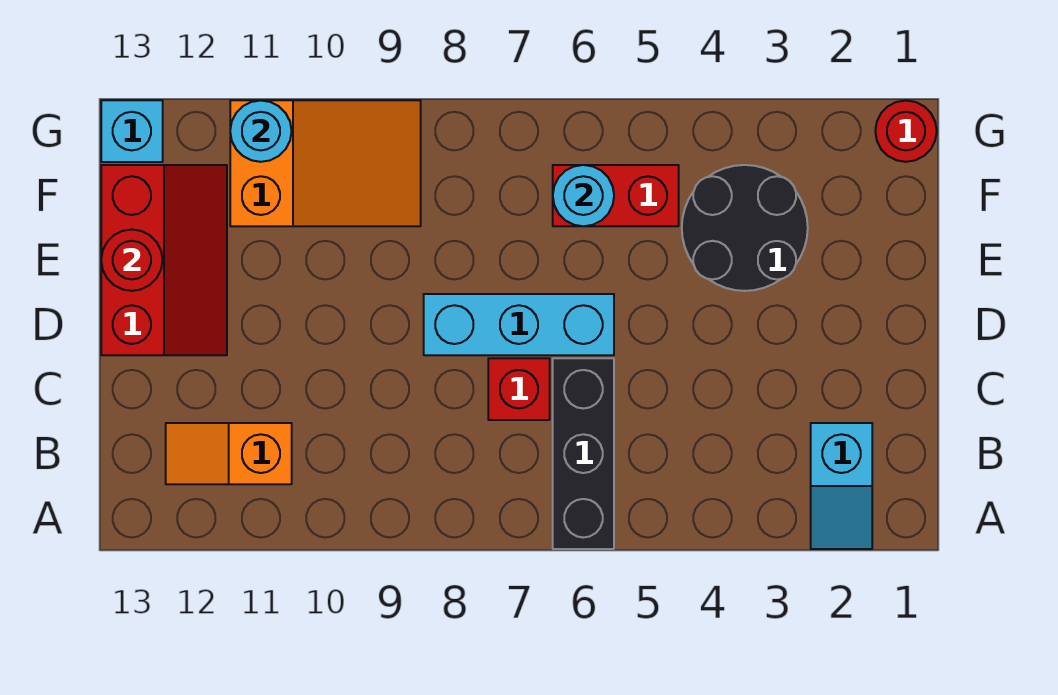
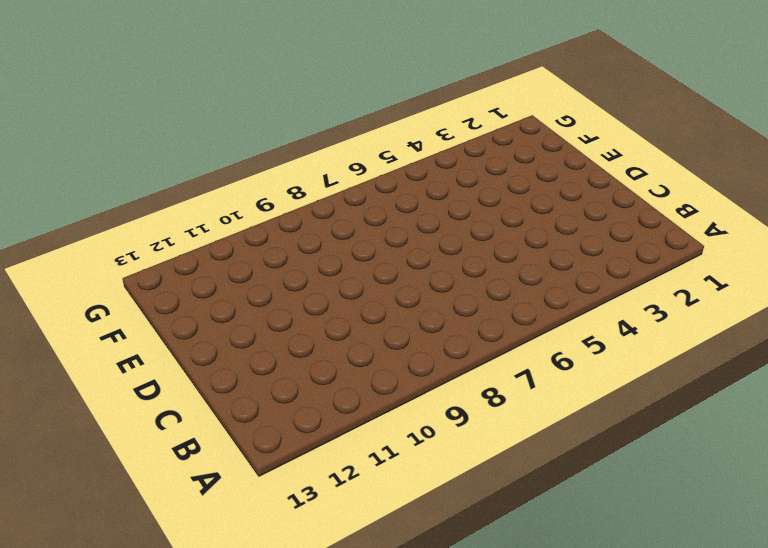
none -> cyan slope A2:B2 level 1 top B
none -> black brick A6:C6 level 1
none -> orange slope B11:B12 level 1 top 11

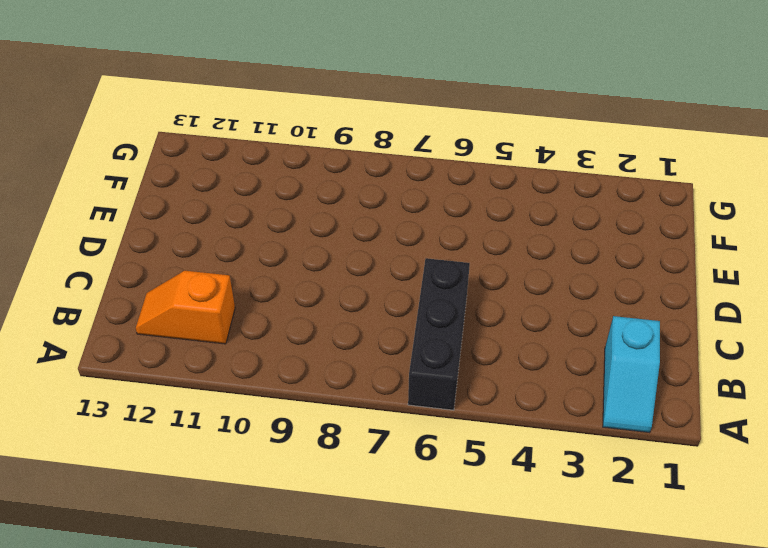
none -> red brick C7 level 1
none -> cyan brick D6:D8 level 1
none -> red slope D12:F13 level 1 top 13

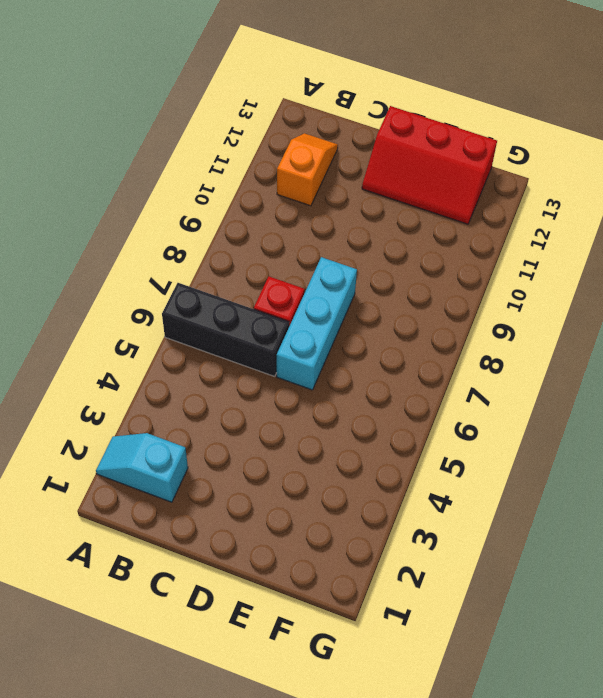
none -> black round brick E3:F4 level 1
none -> red brick F5:F6 level 1
none -> orange slope F9:G11 level 1 top 11

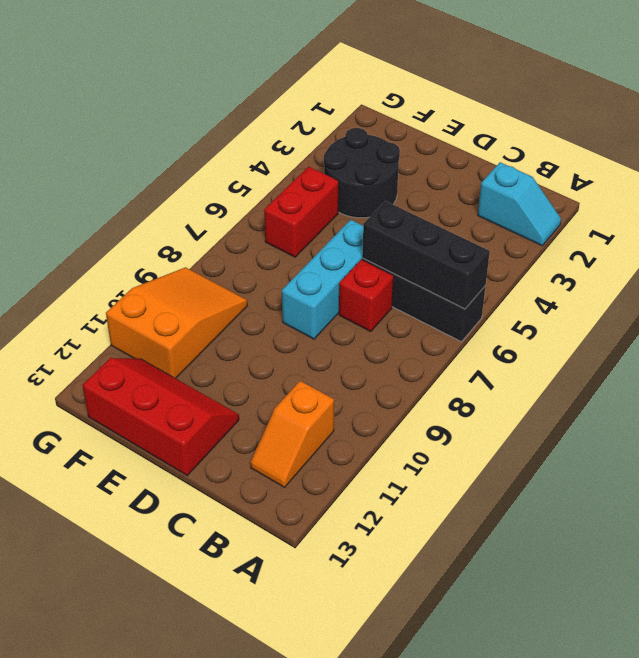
black brick A6:C6 level 2 -> none
none -> red round brick G1 level 1
none -> cyan brick G13 level 1
none -> red round brick E13 level 2

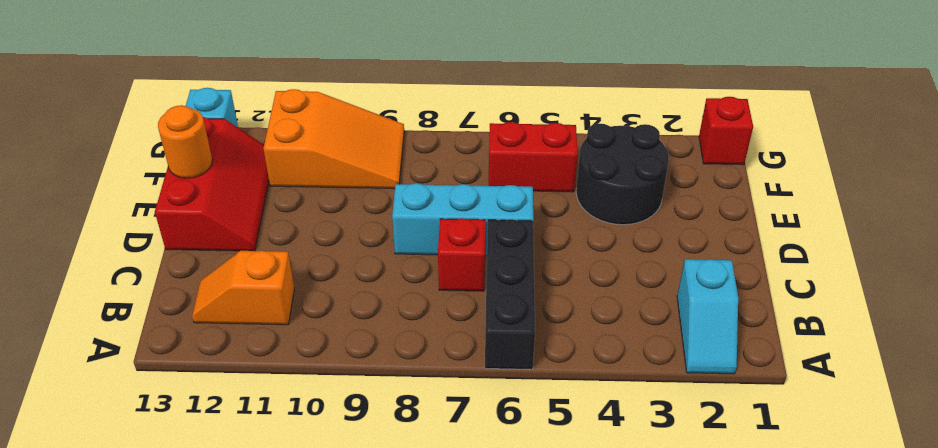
orange round brick E13 level 2 -> red round brick E13 level 2
red brick G1 level 1 -> red round brick G1 level 1
none -> cyan round brick F6 level 2
none -> cyan round brick G11 level 2

